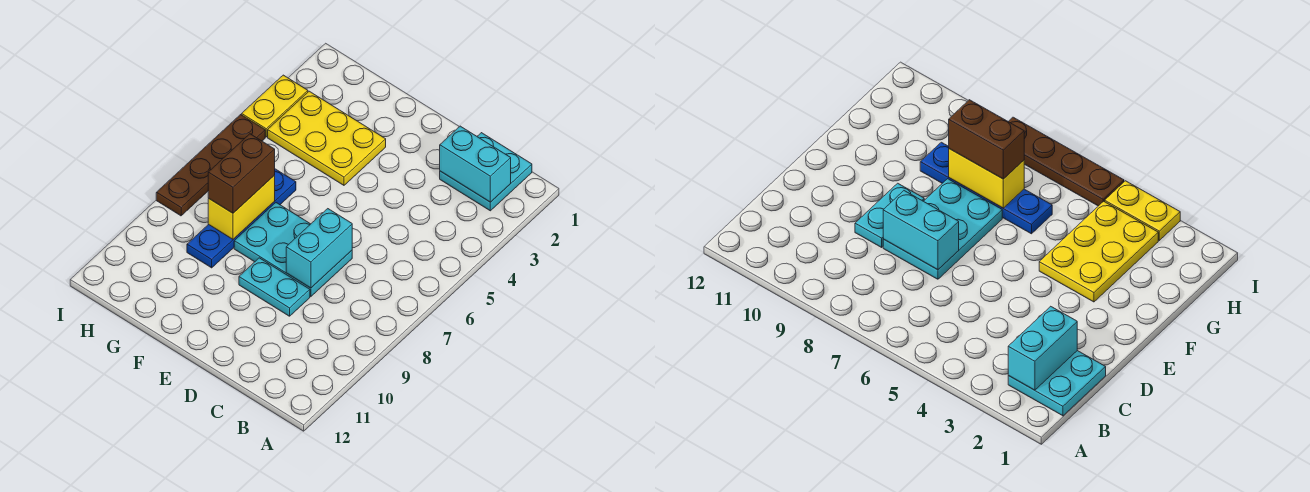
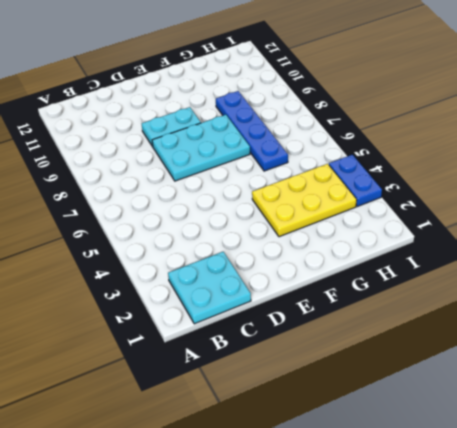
blue plate I3:I4 level 1 -> yellow plate I3:I4 level 1
none -> brown plate I5:I8 level 1
none -> cyan brick B2:C2 level 2

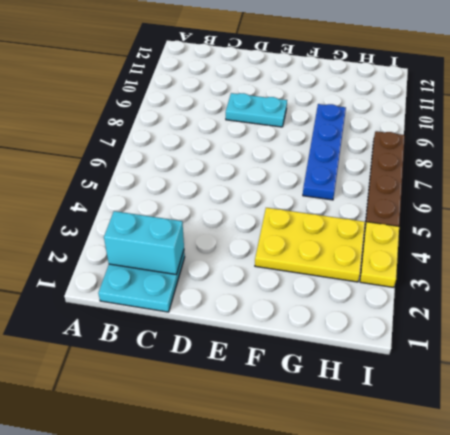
none -> cyan plate D7:F8 level 1
none -> cyan brick D7:D8 level 2

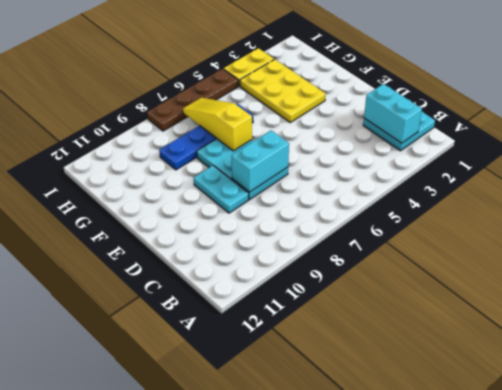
yellow slope F7:H7 level 2 top F -> yellow brick G7:G8 level 2
none -> brown brick G7:G8 level 3

